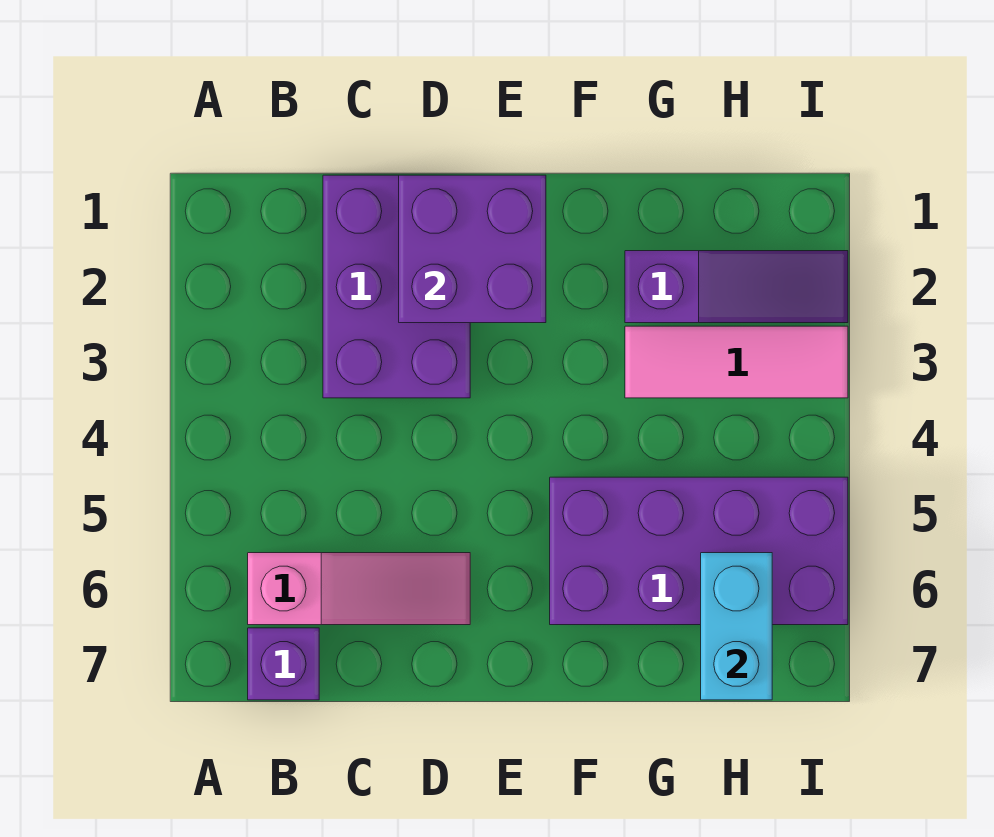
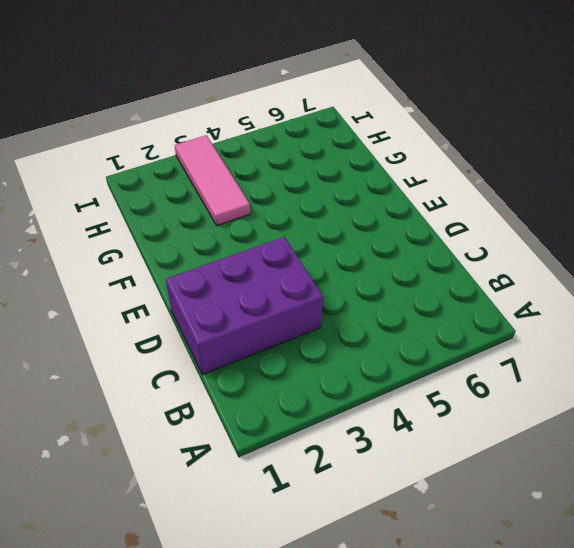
none -> pink slope B6:D6 level 1 top B
none -> purple brick B7 level 1

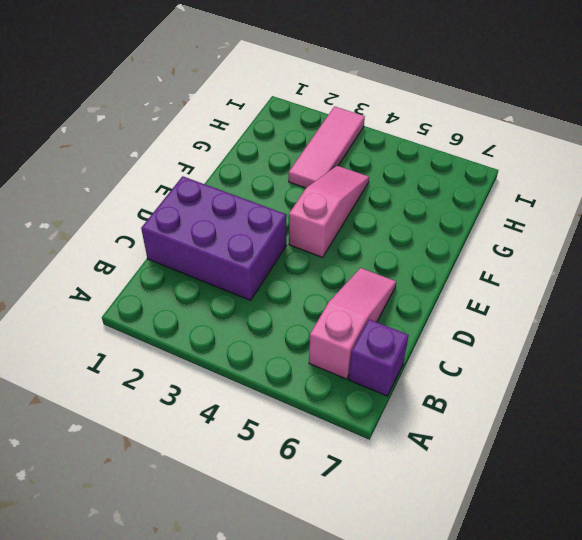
pink slope E4:G4 level 1 top E -> none
none -> purple brick F5:I6 level 1
none -> purple slope G2:I2 level 1 top G

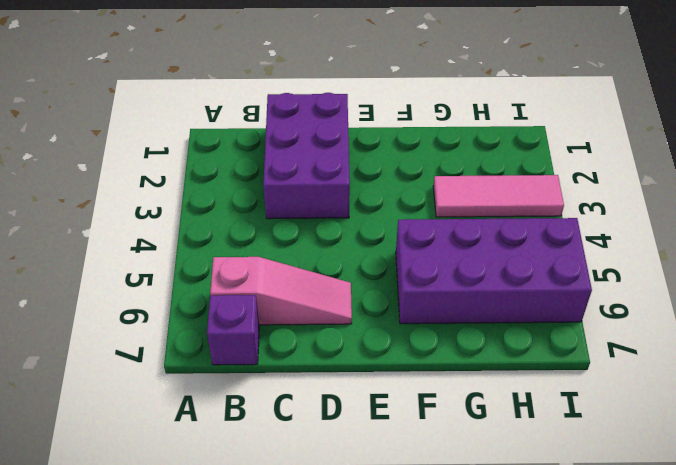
none -> purple slope G2:I2 level 1 top G
none -> purple brick D1:E2 level 2

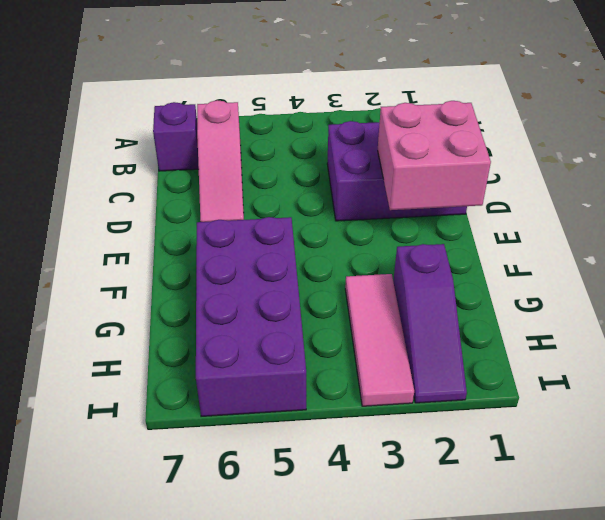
pink brick D1:E2 level 2 -> purple brick D1:E2 level 2
none -> cyan brick H6:H7 level 2

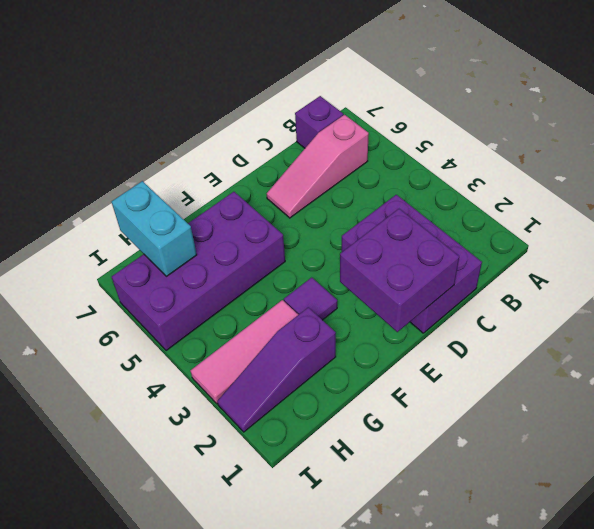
purple tile F3 level 1 -> none

